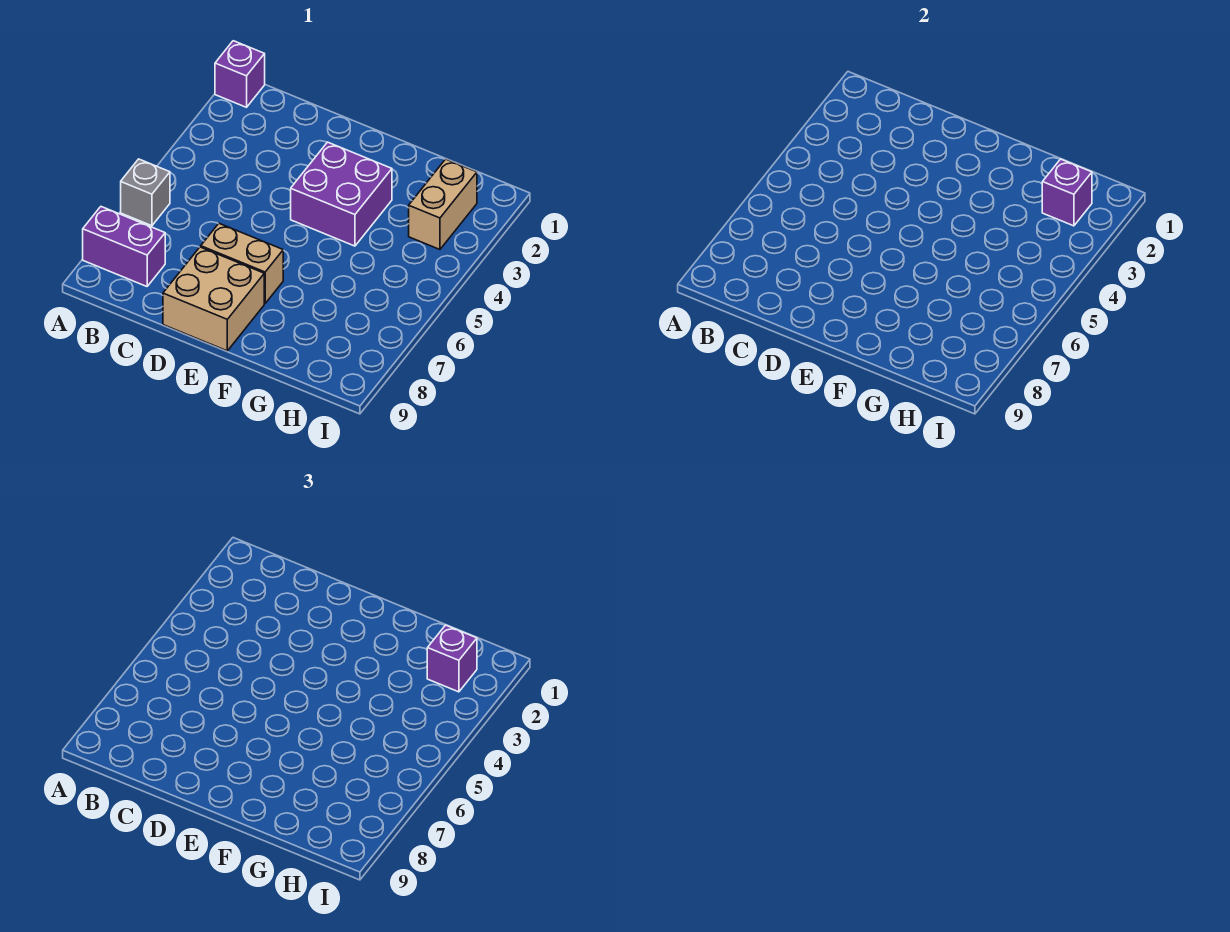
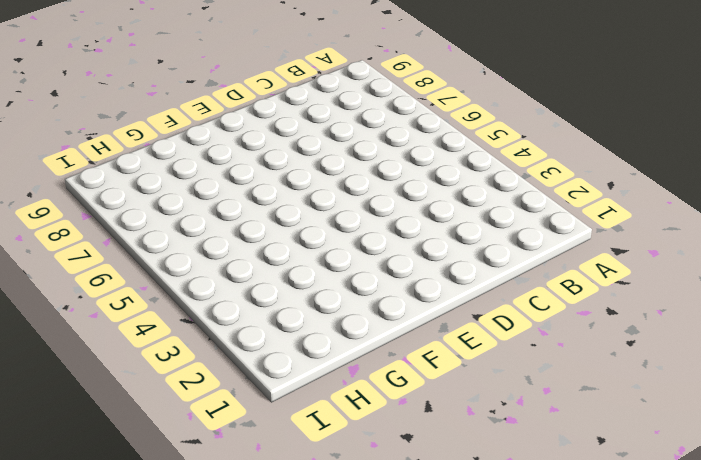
none -> purple brick A1 level 1
none -> grey brick A6 level 1

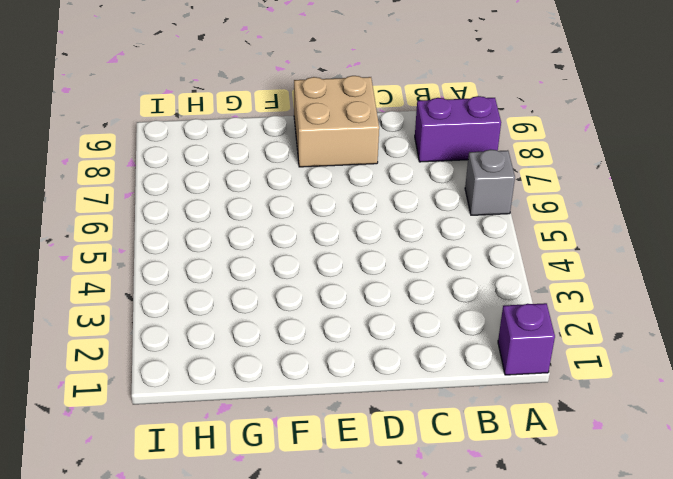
none -> tan brick D7:E7 level 1
none -> purple brick E3:F4 level 1

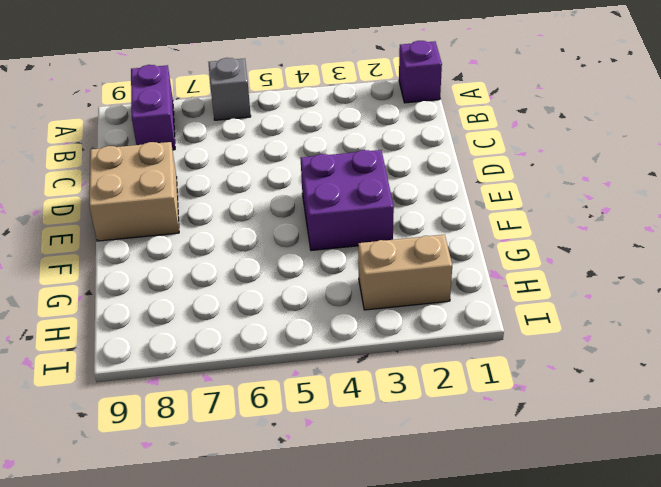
none -> tan brick D7:E7 level 1
none -> purple brick H2 level 2

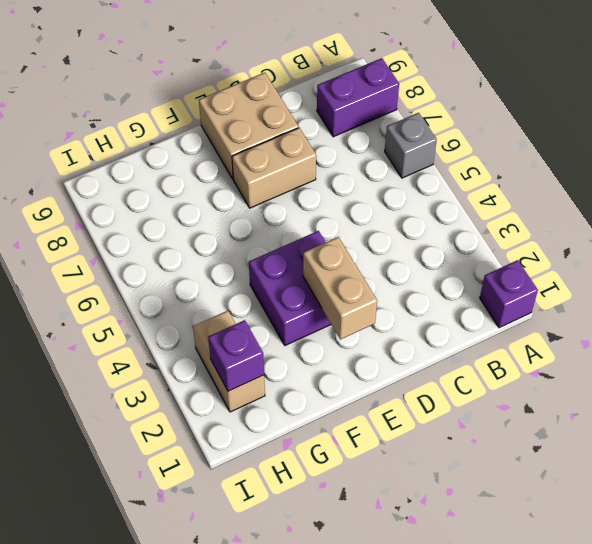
tan brick E2:E3 level 2 -> none
none -> purple brick H2 level 3

